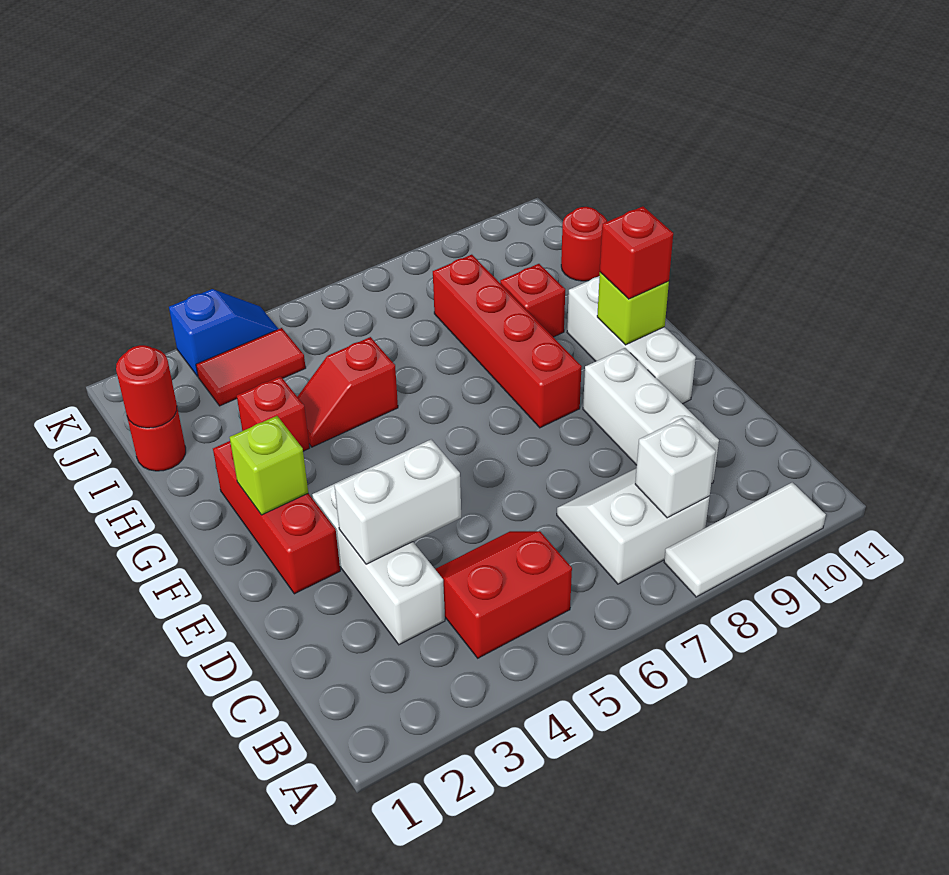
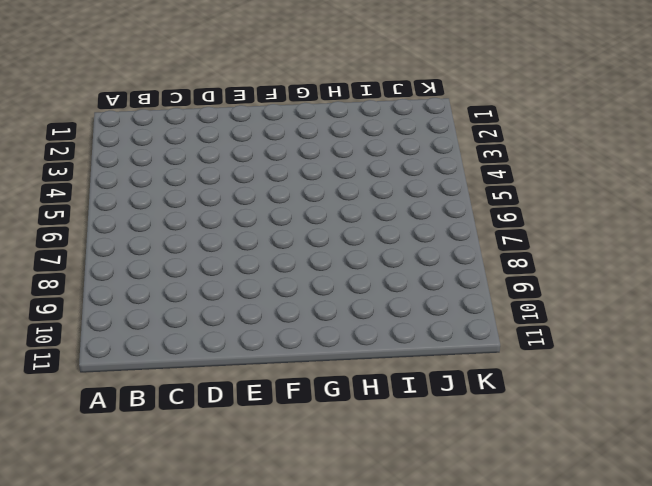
none -> white tile A8:A10 level 1
none -> red slope B4:C5 level 1 top B
none -> white slope B7:C8 level 1 top B

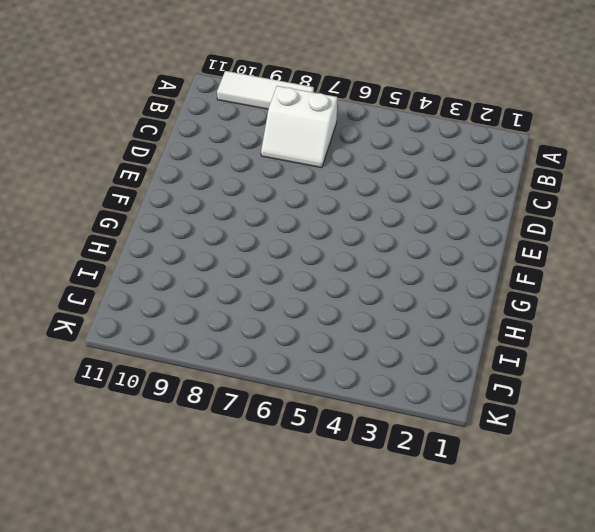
none -> red slope B4:C5 level 1 top B
none -> white brick C3:E3 level 1
none -> white brick C9:E9 level 1

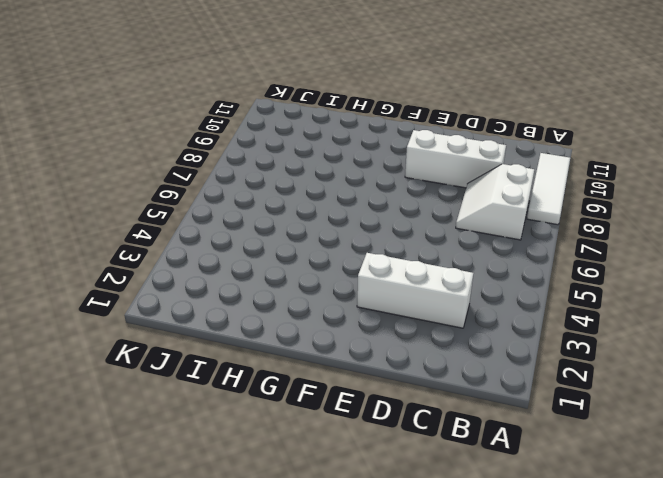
none -> red slope B4:C5 level 1 top B
none -> red brick E2:G2 level 1
none -> white brick E10:G10 level 1

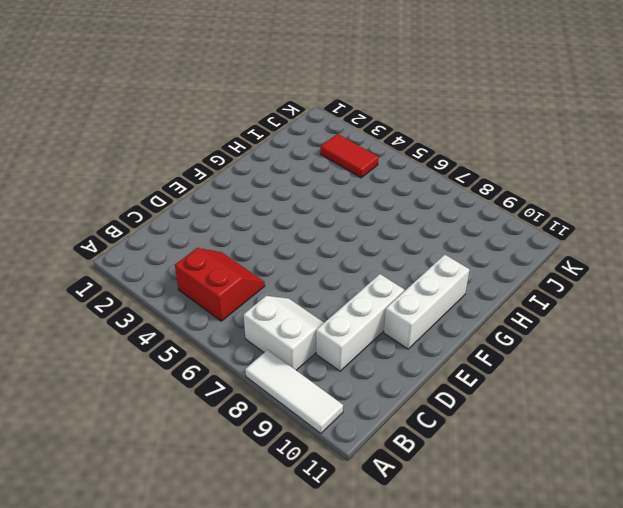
none -> white brick C3:E3 level 1
none -> red brick E2:G2 level 1
none -> red brick F8:I8 level 1

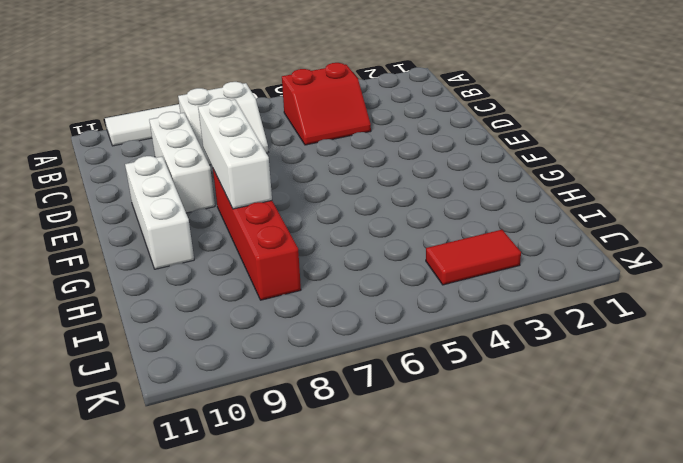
white brick E8:G8 level 2 -> white brick C3:E3 level 1
none -> red brick E2:G2 level 1
none -> red brick H3 level 1
none -> red slope H4:H5 level 1 top 5

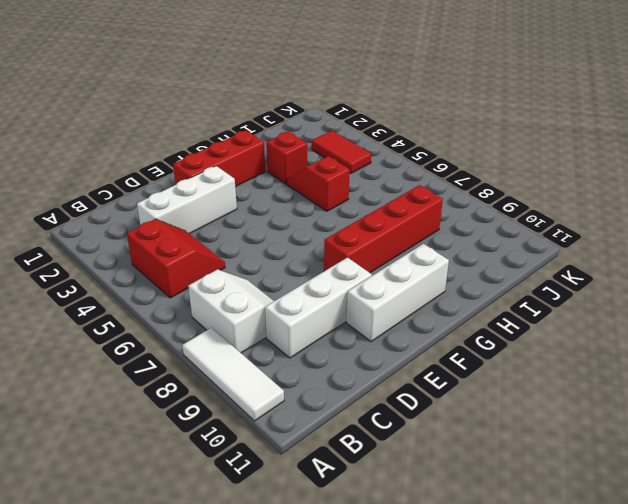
none -> red brick H9 level 1
none -> red round brick I1 level 1
none -> red round brick I11 level 1

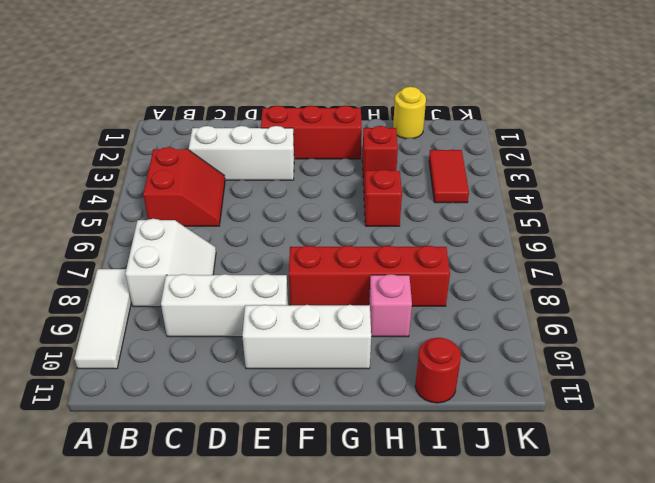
pink brick H9 level 1 -> red brick H9 level 1
yellow round brick I1 level 1 -> red round brick I1 level 1
none -> blue slope K3:K4 level 1 top 3
none -> white brick B8 level 2
none -> white brick D3:D4 level 2

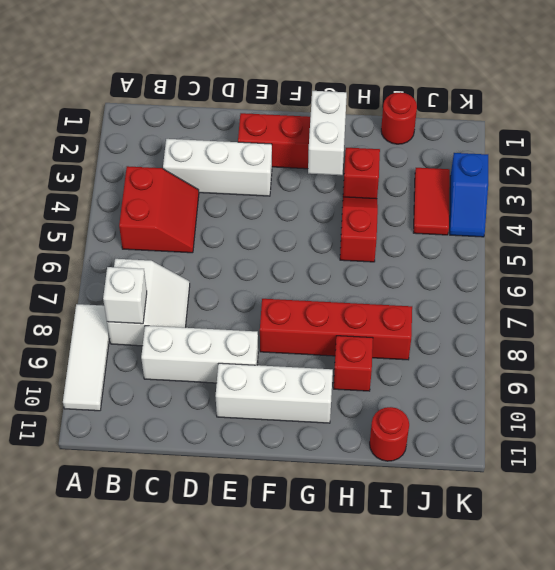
white brick G2:G3 level 2 -> white brick D3:D4 level 2
none -> lime brick F2 level 2
none -> lime brick F10 level 2
none -> red round brick I1 level 2

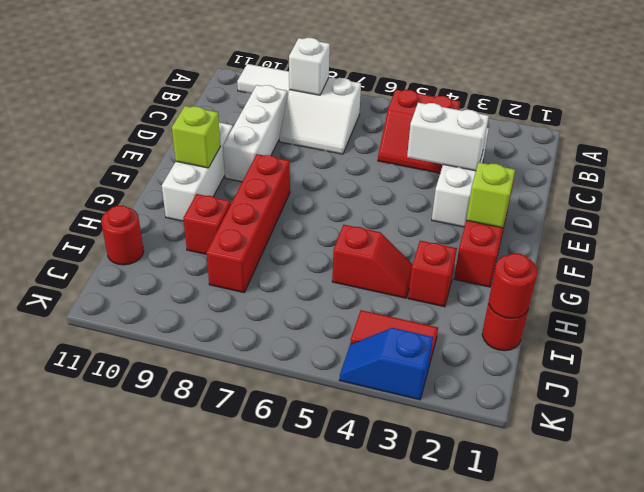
none -> red brick F10 level 3

